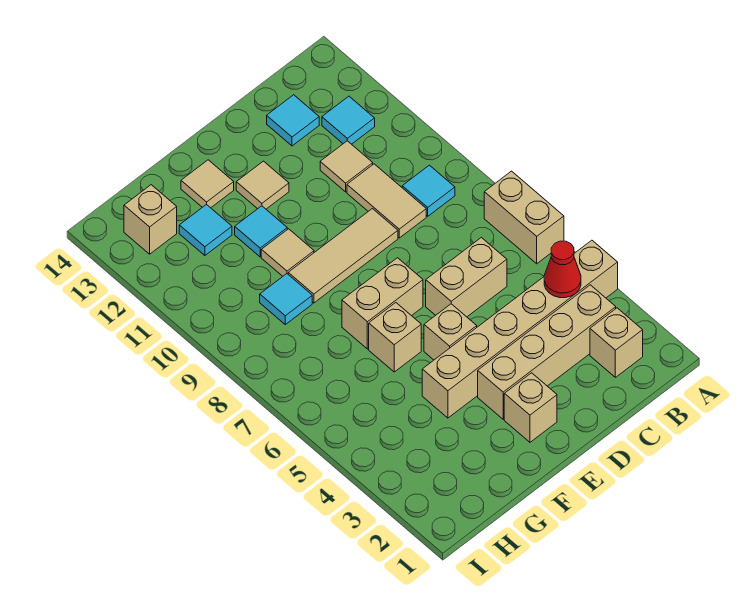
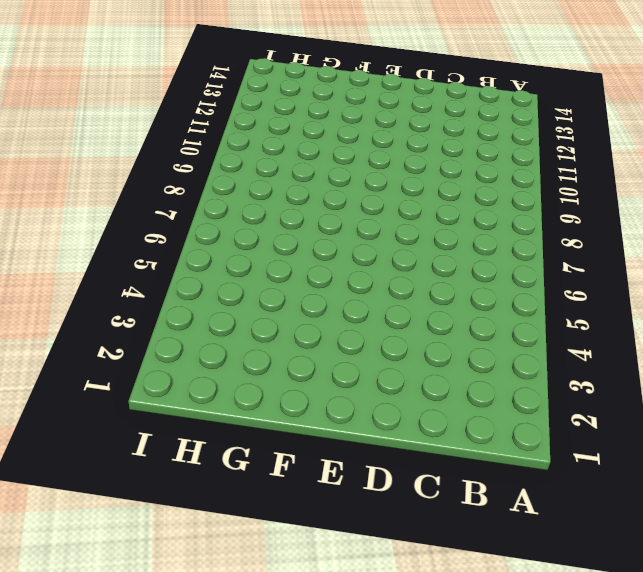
none -> tan brick A4:F4 level 1
none -> tan brick A6:A7 level 1
none -> tan brick B2 level 1

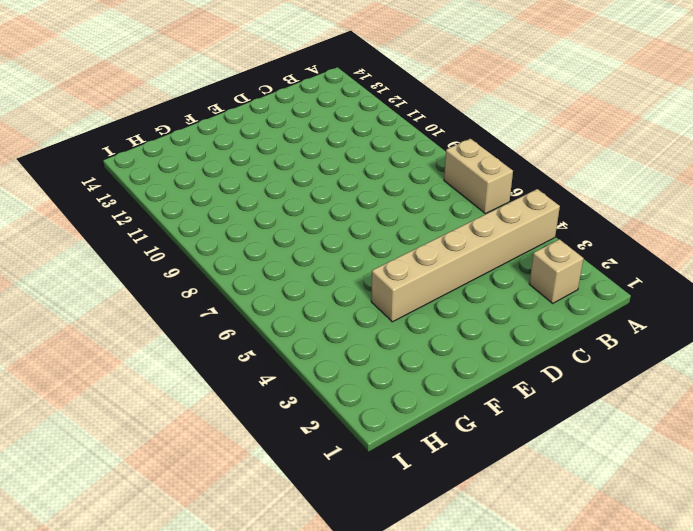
none -> tan brick B3:E3 level 1
none -> cyan tile B9 level 1
none -> cyan tile B12 level 1

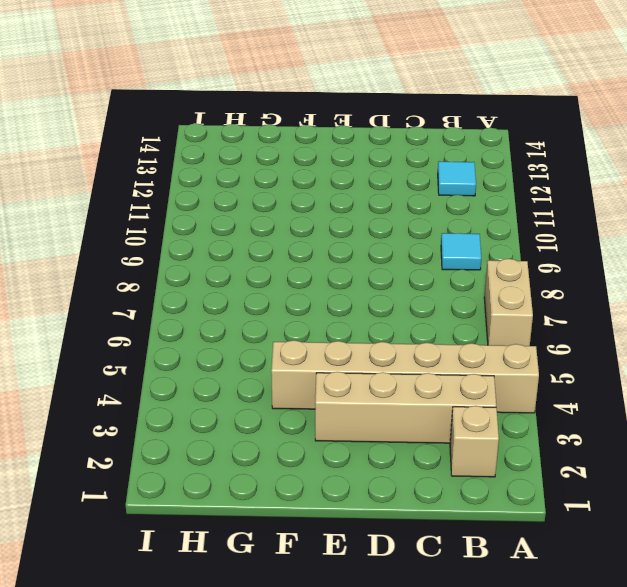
none -> tan brick C6:D6 level 1
none -> tan tile C9:C10 level 1
none -> tan tile C11 level 1

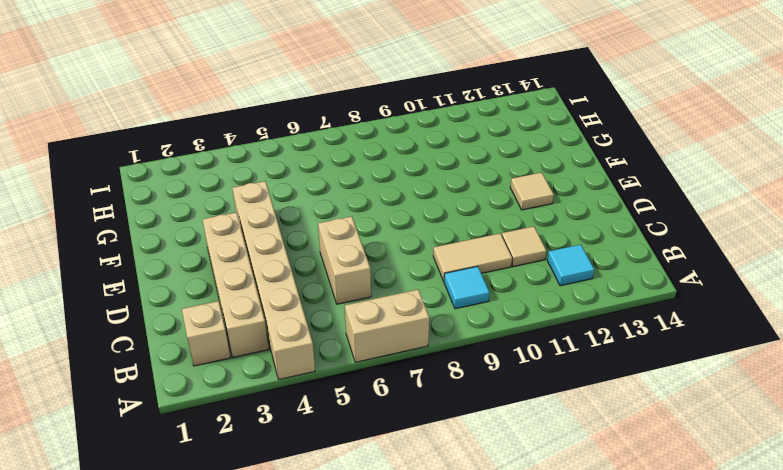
none -> cyan tile C13 level 1
none -> tan tile D9:F9 level 1
none -> tan brick E2 level 1

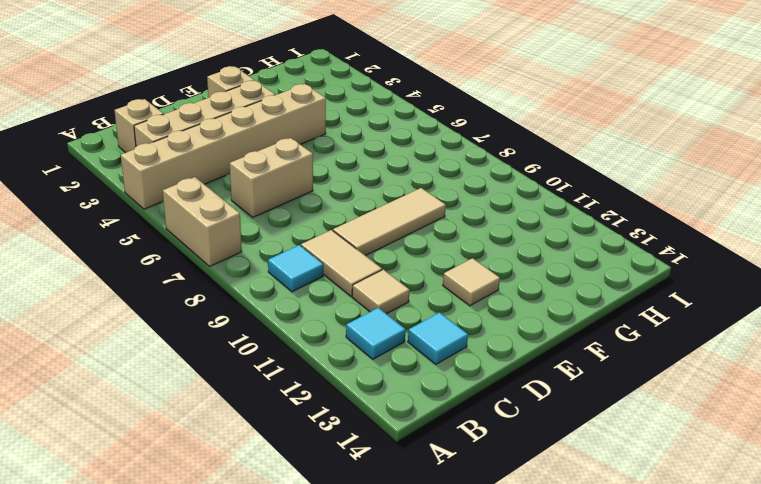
none -> tan brick E5 level 1
none -> tan brick E7:F7 level 1
none -> tan brick F6 level 1

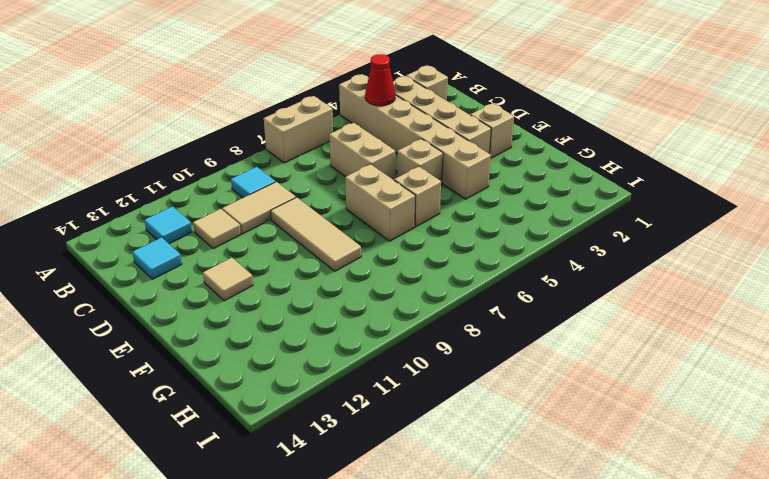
none -> tan tile F10 level 1
none -> cyan tile F11 level 1
none -> tan tile F13 level 1

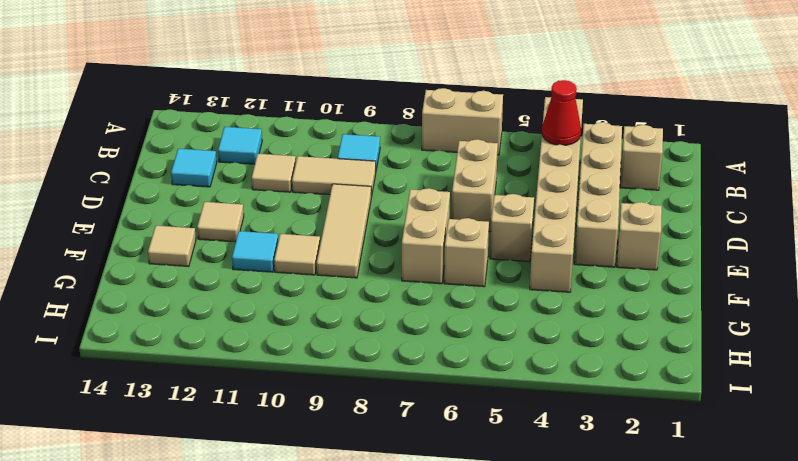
none -> cyan tile G9 level 1
none -> cyan tile G12 level 1
none -> tan brick H13 level 1

